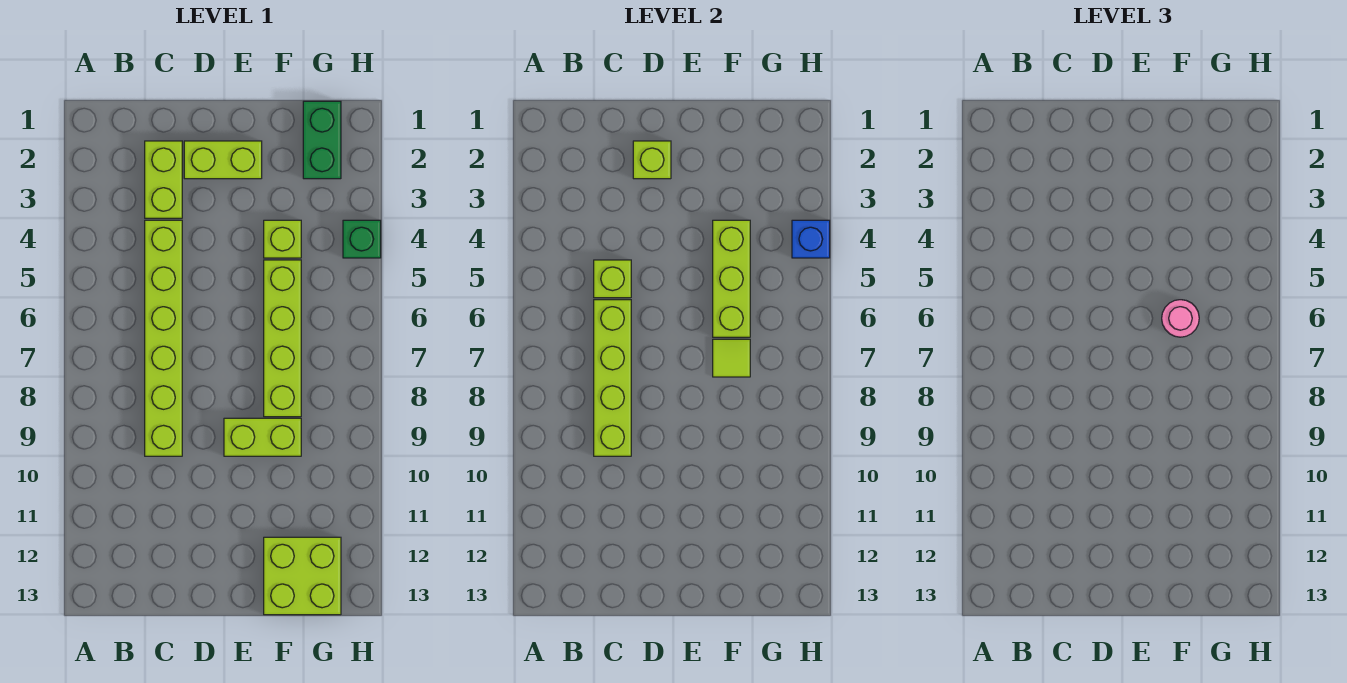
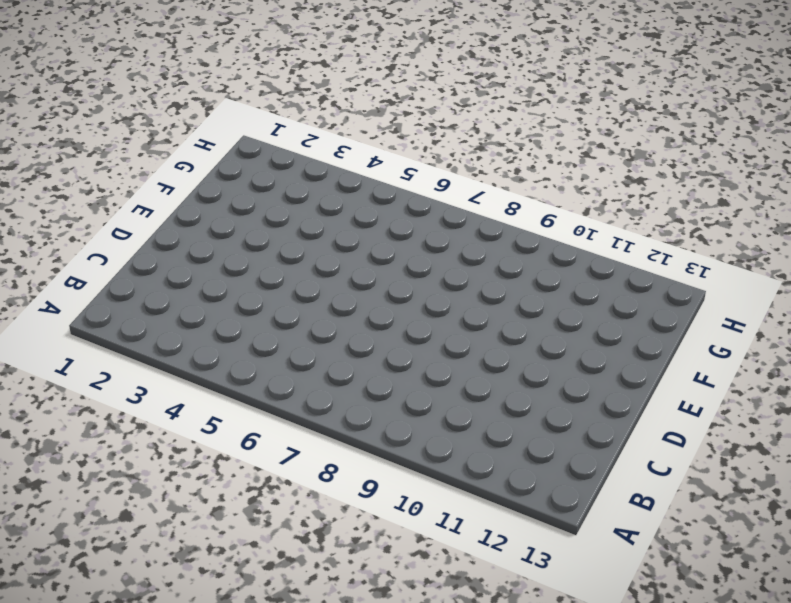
none -> lime brick C2:C3 level 1
none -> lime brick C4:C9 level 1
none -> lime brick D2:E2 level 1

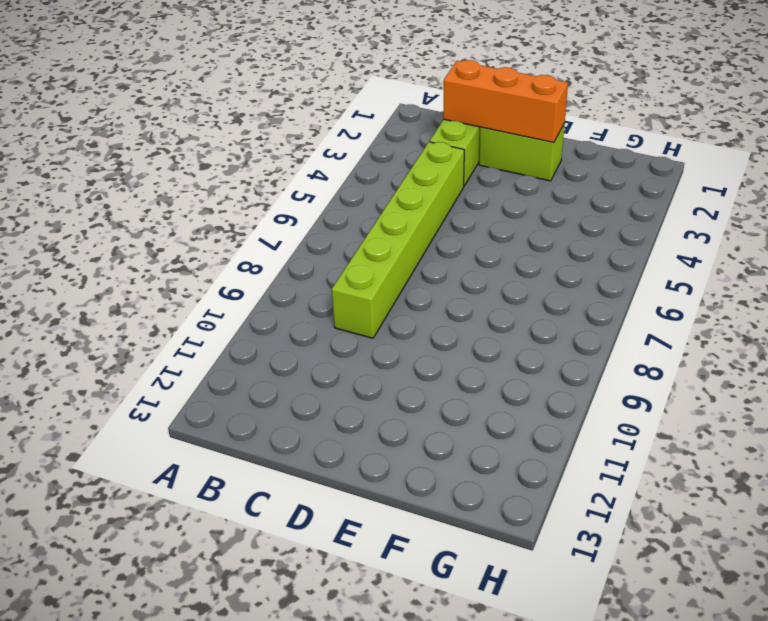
orange brick C2:E2 level 2 -> lime brick D2 level 2
none -> lime brick E9:F9 level 1
none -> lime brick F4 level 1
none -> lime brick F5:F8 level 1

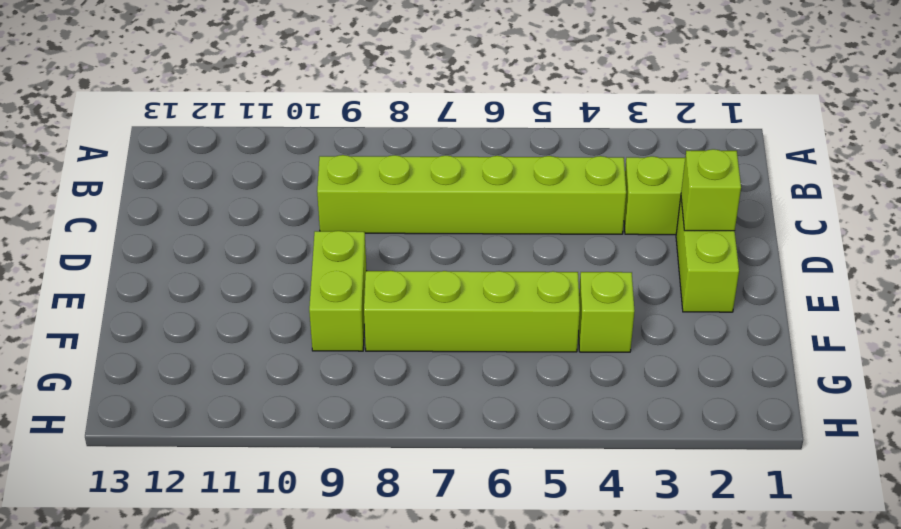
none -> lime brick F12:G13 level 1
none -> green brick G1:G2 level 1
none -> green brick H4 level 1

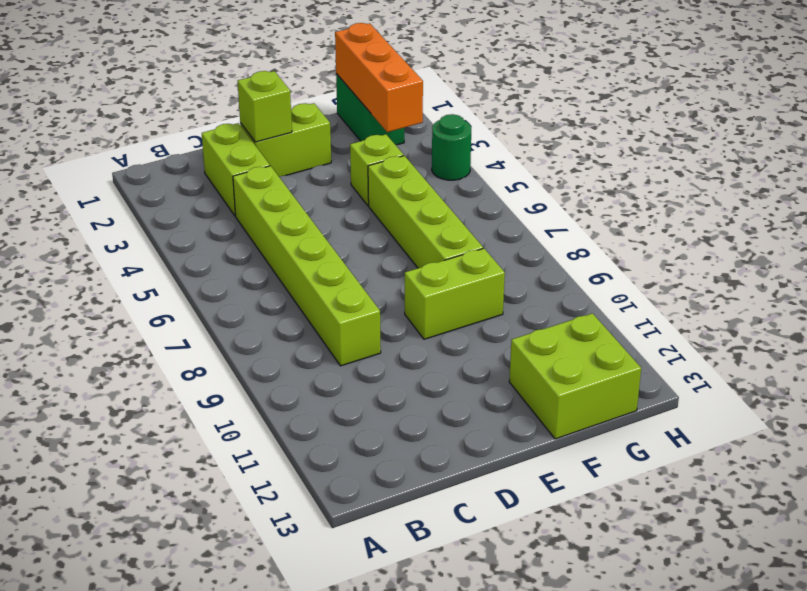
orange brick G1:G3 level 2 -> none
green round brick H4 level 1 -> green brick H4 level 1
none -> lime brick C5 level 2
none -> lime brick C6:C9 level 2
none -> lime brick F4:F6 level 2

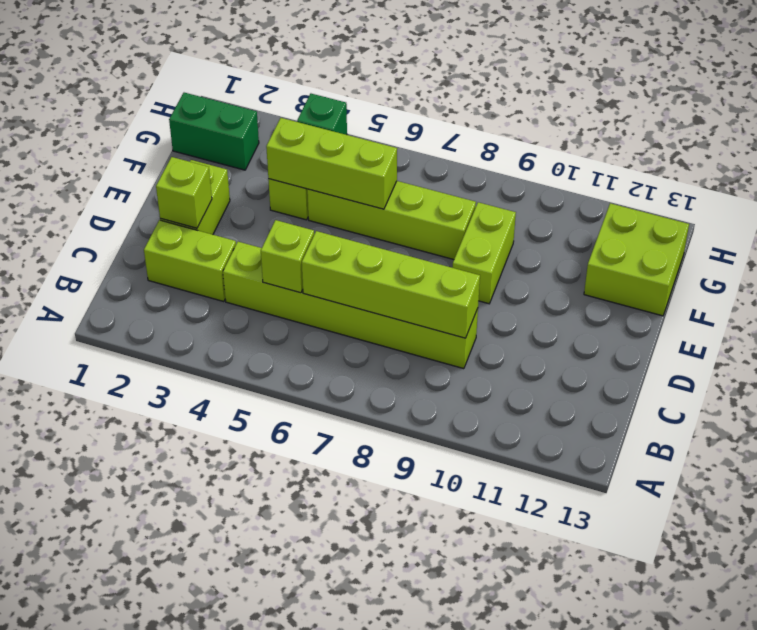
none -> lime tile F7 level 2
none -> blue brick H4 level 2
none -> pink round brick F6 level 3

